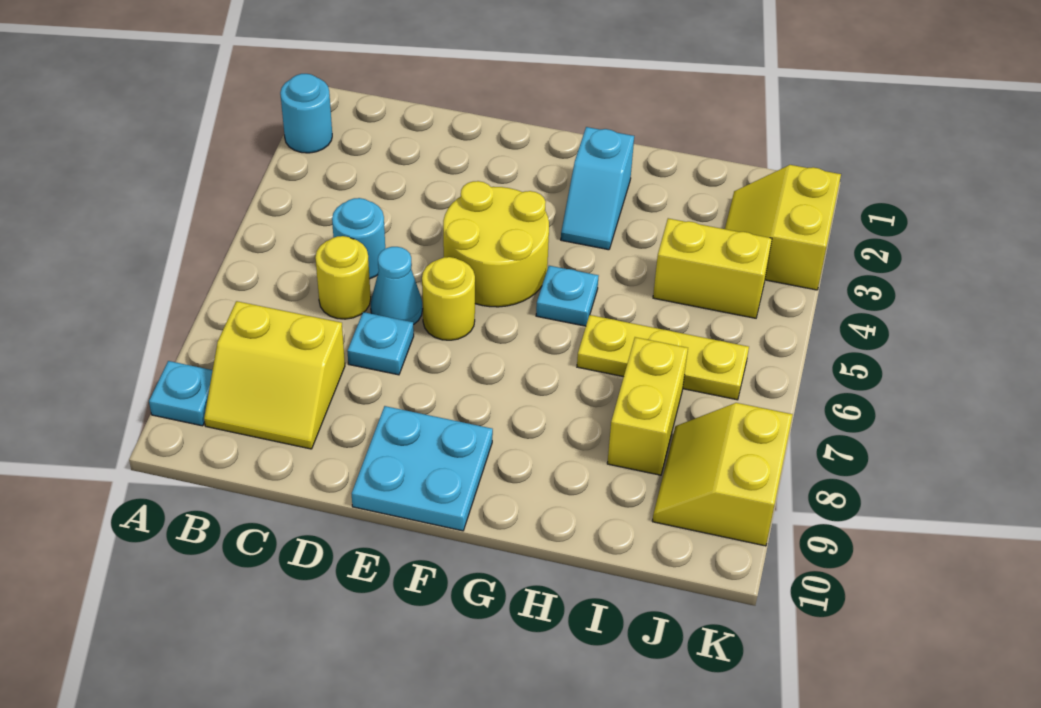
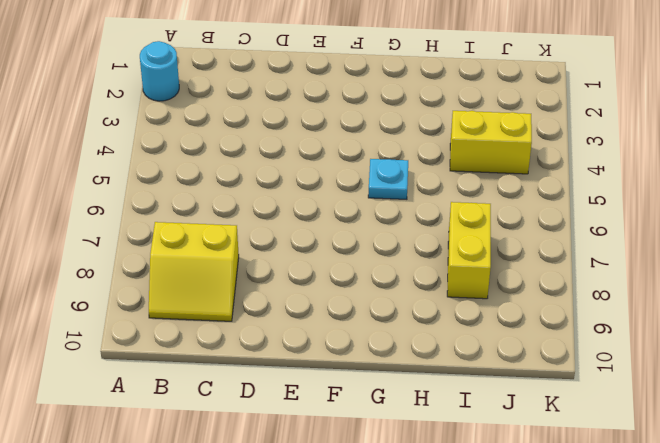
none -> cyan plate A9 level 1
none -> cyan round brick C5 level 1
none -> yellow round brick C6 level 1

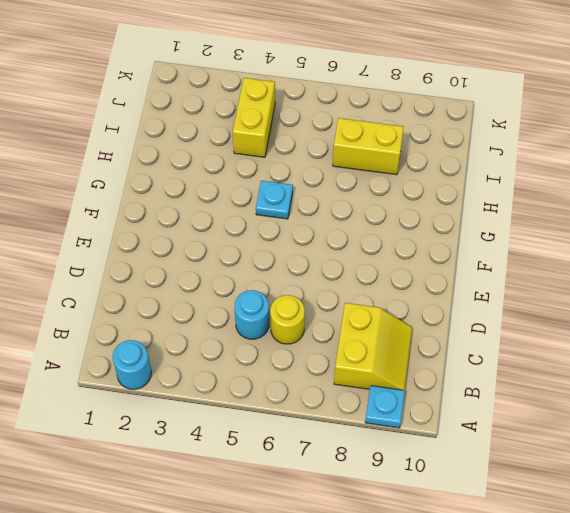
none -> cyan cone D6 level 1
none -> cyan plate D7 level 1
none -> yellow round brick E4:F5 level 1

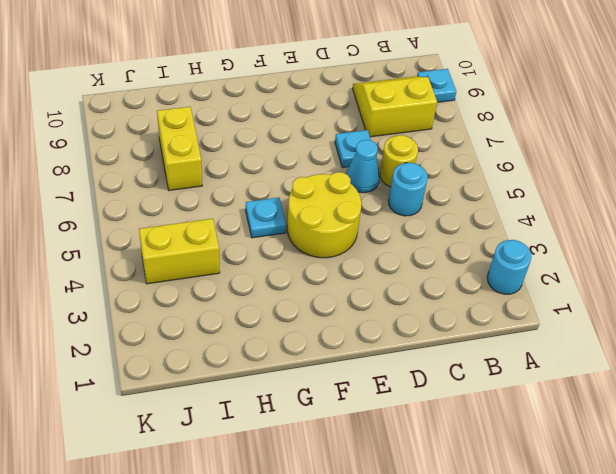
none -> yellow round brick E6 level 1
none -> cyan plate E9:F10 level 1
none -> cyan slope G2:G3 level 1 top 2

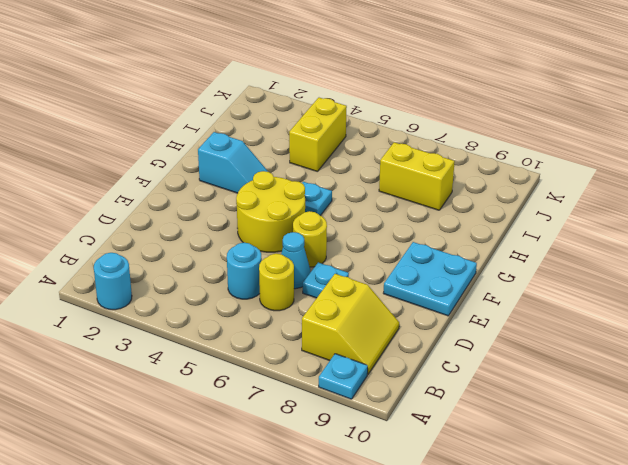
none -> yellow plate H6:J6 level 1
none -> yellow slope J2:K3 level 1 top K
none -> yellow slope J8:K9 level 1 top K

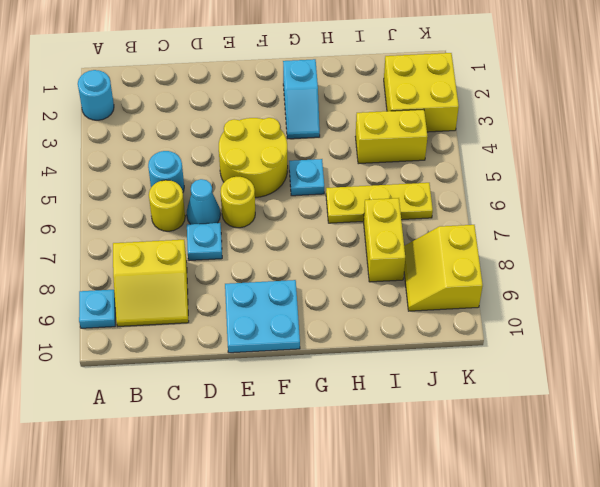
yellow brick J2:K3 level 1 -> yellow slope J2:K3 level 1 top K

